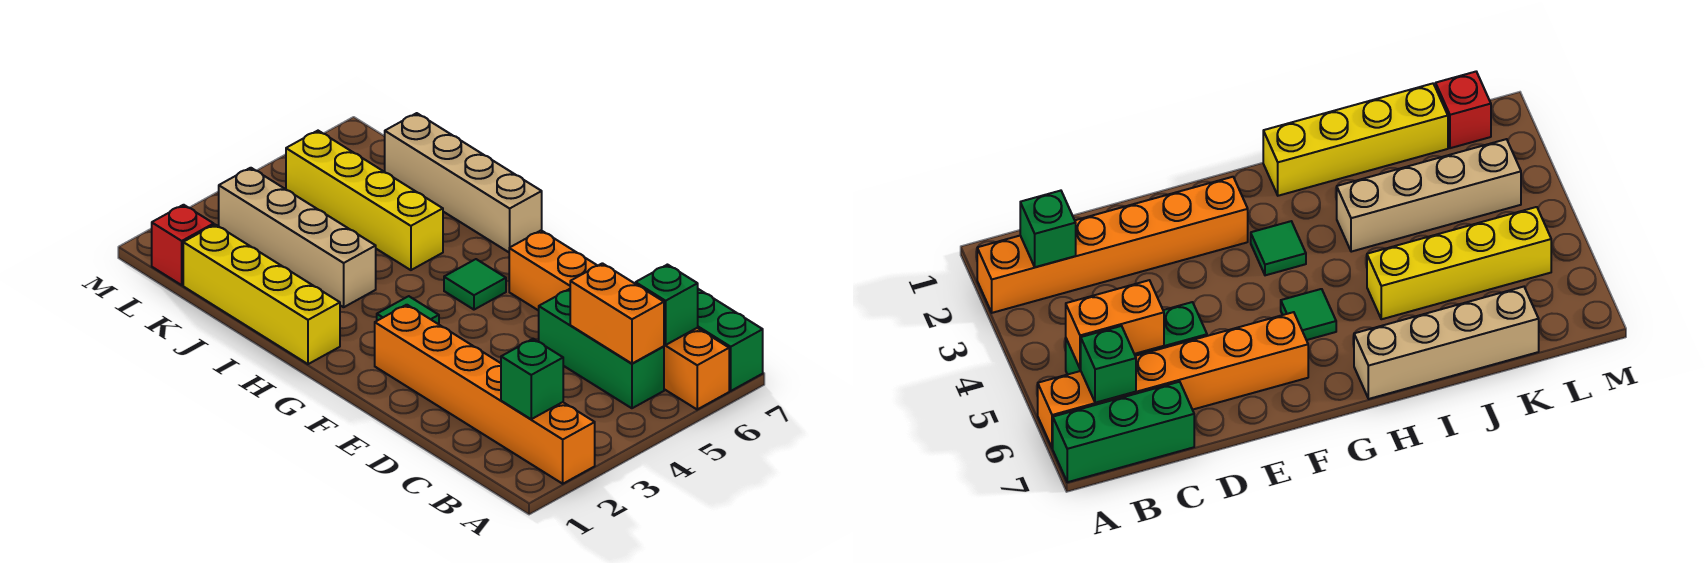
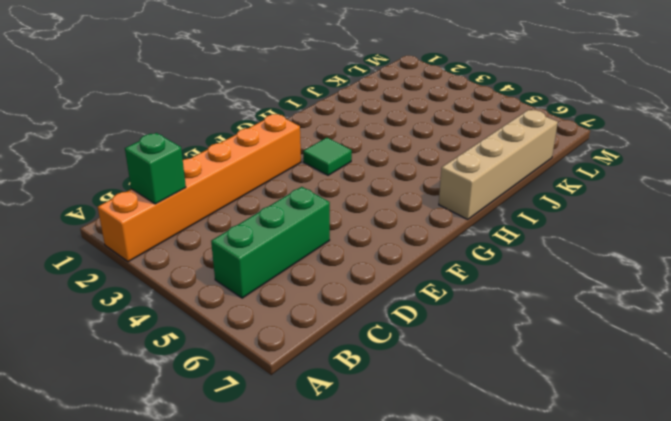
none -> orange brick A6:F6 level 1
none -> green brick A7:C7 level 1
none -> green tile G5 level 1

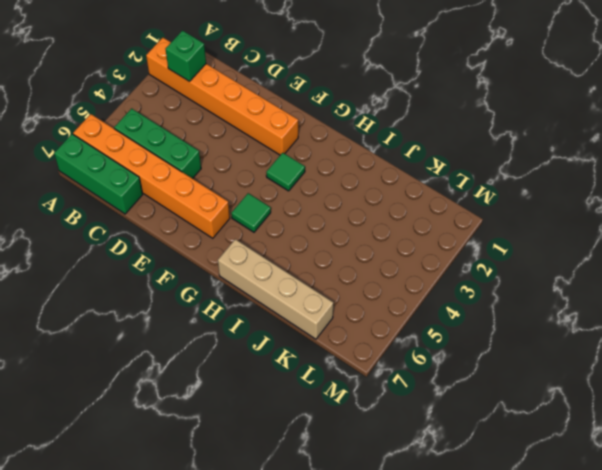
none -> yellow brick H1:K1 level 1
none -> tan brick I3:L3 level 1
none -> yellow brick I5:L5 level 1

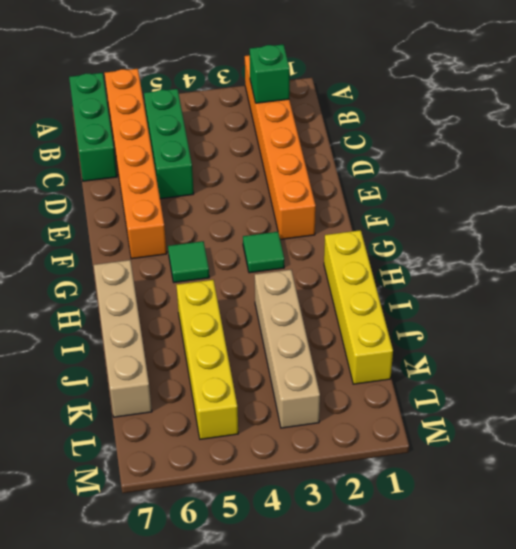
none -> red brick L1 level 1
none -> orange brick B5:C5 level 2
none -> green brick B6 level 2

